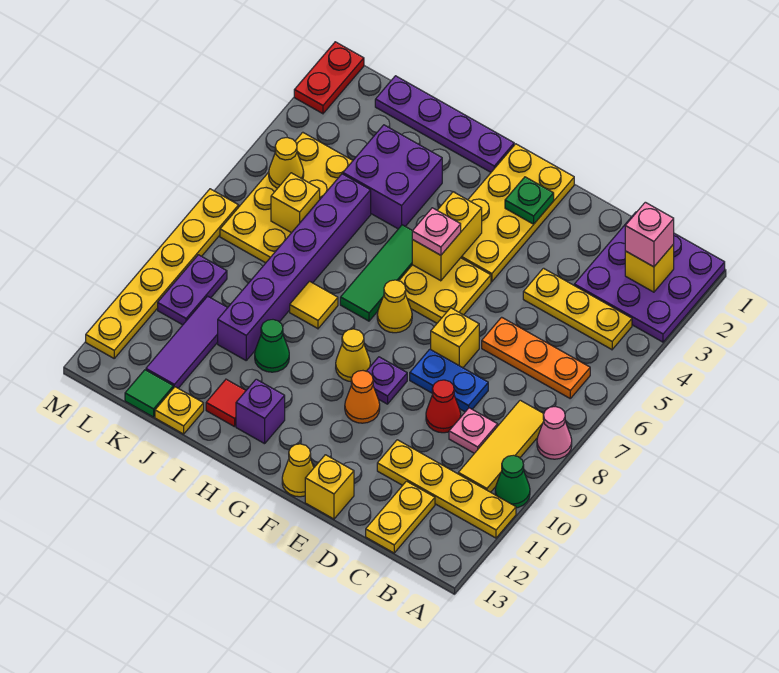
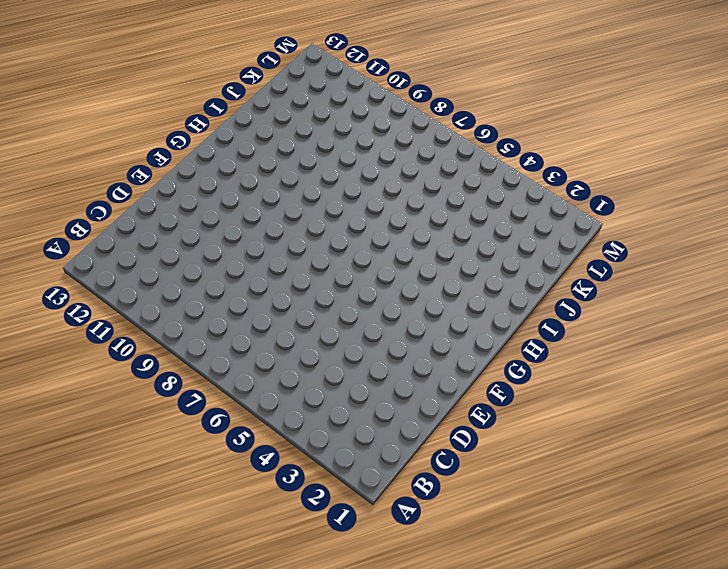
none -> purple plate A1:C3 level 1
none -> pink cone A8 level 1
none -> green cone A10 level 1
none -> yellow plate A11:D11 level 1

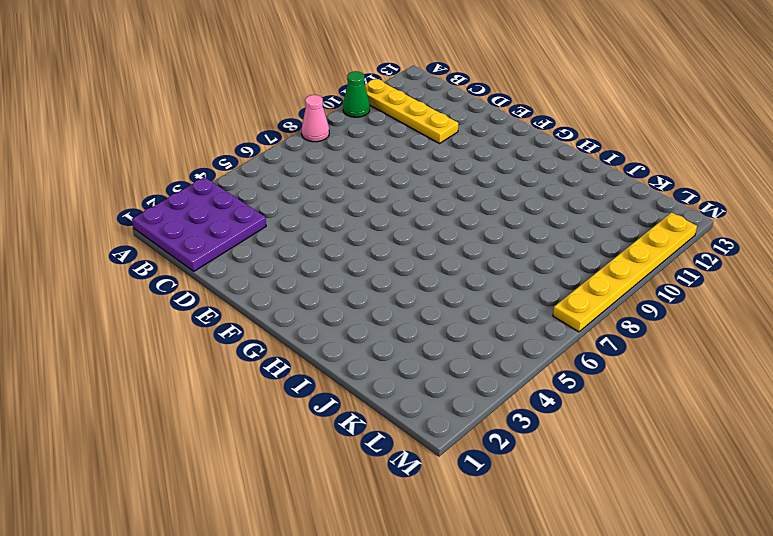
none -> yellow plate B4:D4 level 1
none -> orange plate B6:D6 level 1
none -> yellow tile B8:B10 level 1
none -> pink plate C9 level 1

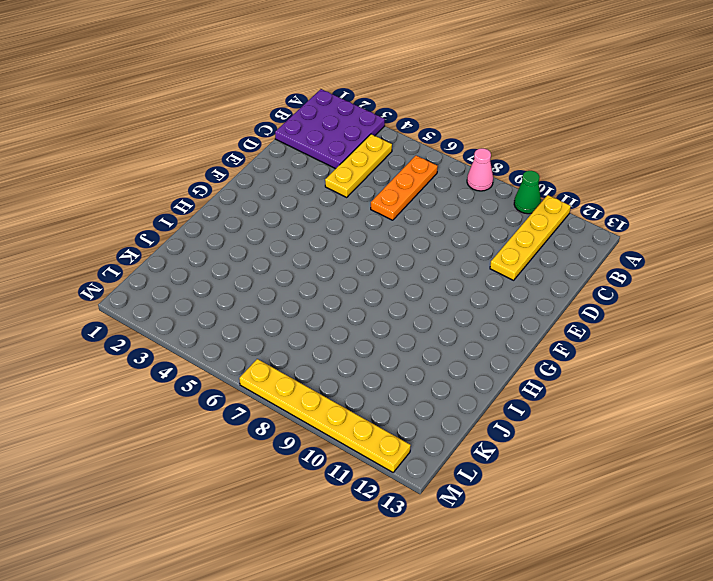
none -> yellow tile B8:B10 level 1
none -> pink plate C9 level 1
none -> yellow plate C12:C13 level 1
none -> blue plate D8:E8 level 1

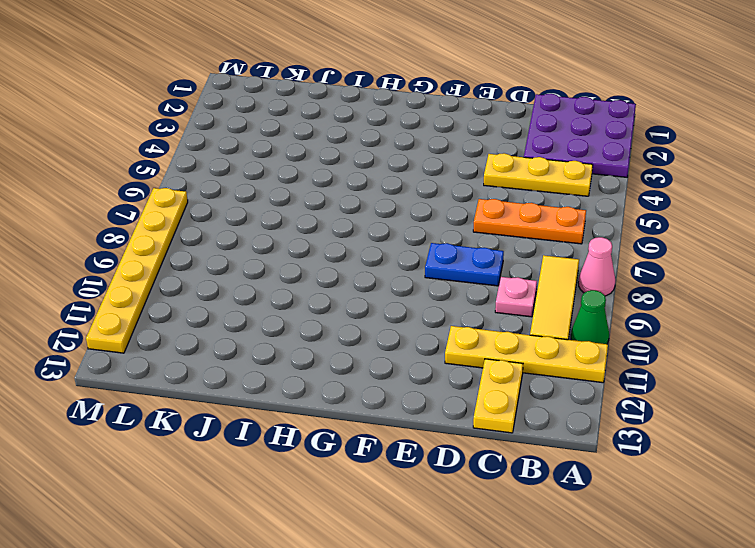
none -> red cone D9 level 1
none -> yellow brick E7 level 1
none -> yellow brick E13 level 1
none -> yellow plate F1:G4 level 1

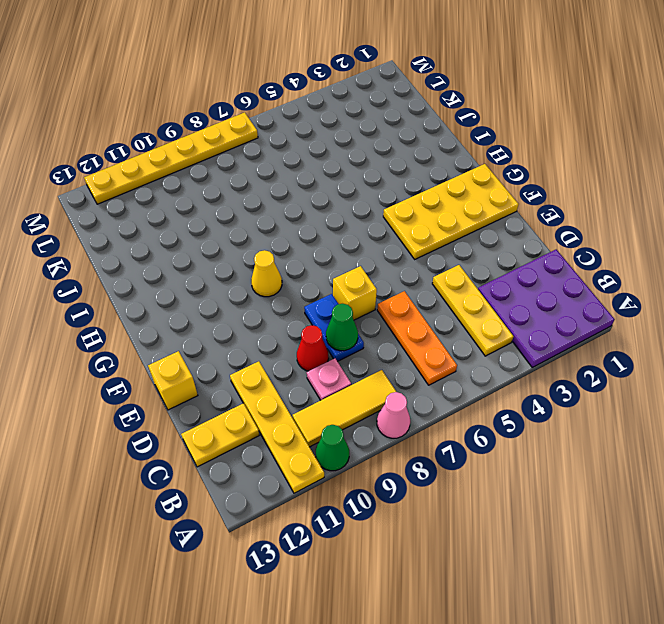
green cone D8 level 2 -> green cone I10 level 1
none -> yellow plate F5:G6 level 1
none -> purple plate F9 level 1
none -> orange cone F10 level 1
none -> yellow cone F13 level 1

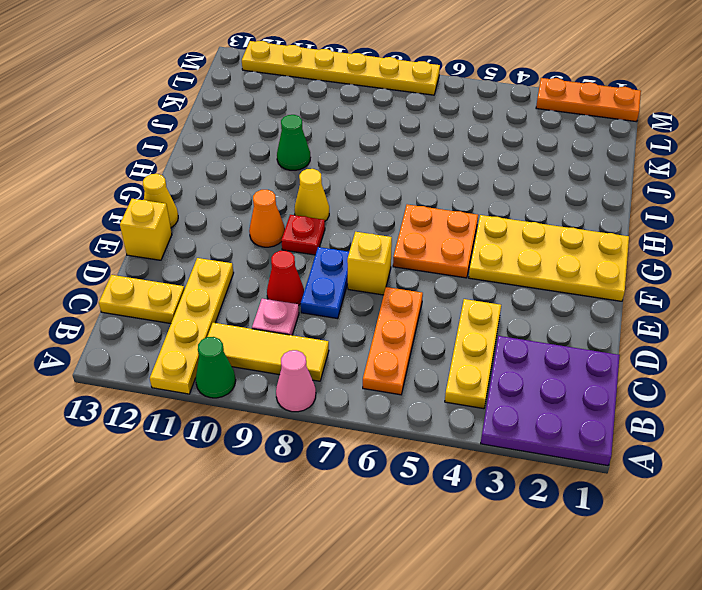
orange plate F5:G6 level 1 -> yellow plate F5:G6 level 1
red plate F9 level 1 -> purple plate F9 level 1
orange plate M1:M3 level 1 -> red plate M1:M2 level 1
none -> yellow cone G7 level 1
none -> purple plate H1:K1 level 1
none -> green tile H5:H7 level 1
none -> purple brick H12 level 1

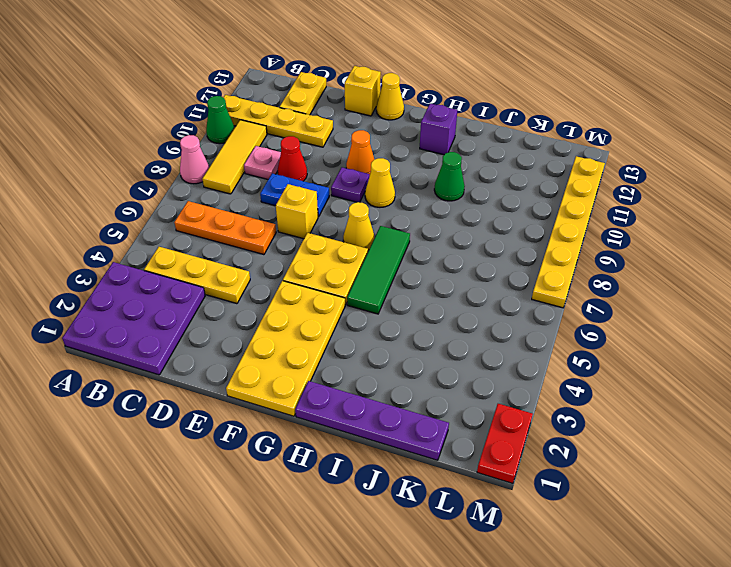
none -> purple brick I3:J4 level 1
none -> yellow tile I8 level 1
none -> red tile I12 level 1
none -> purple brick J5:J10 level 1

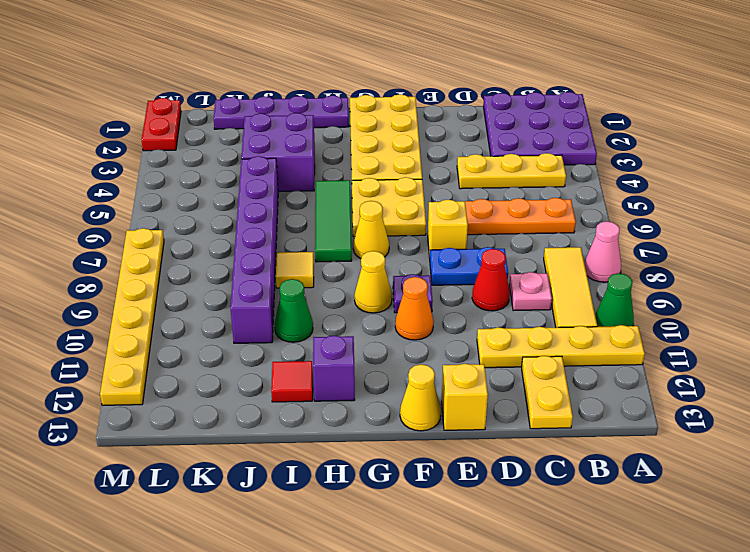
none -> yellow plate J13 level 1
none -> yellow plate K4:L7 level 1
none -> purple tile K10:K12 level 1
none -> green tile K13 level 1

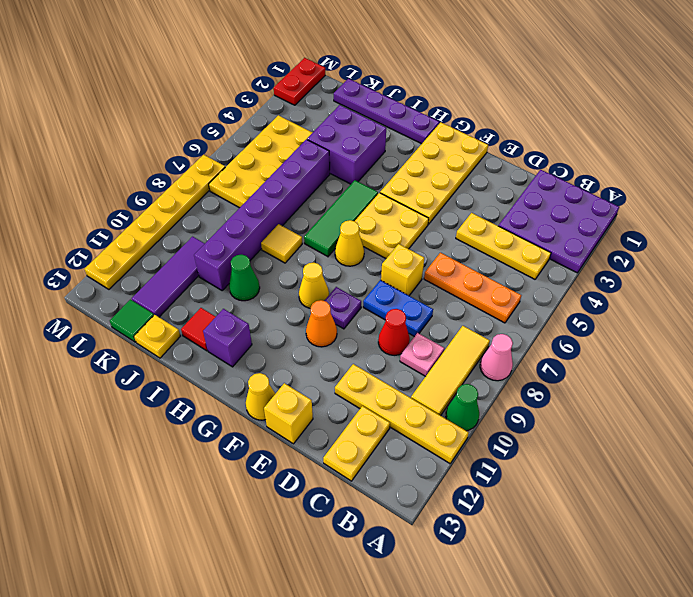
none -> purple plate L9:L10 level 1
none -> yellow brick B2 level 2
none -> green plate F2 level 2
none -> yellow brick G4:G5 level 2

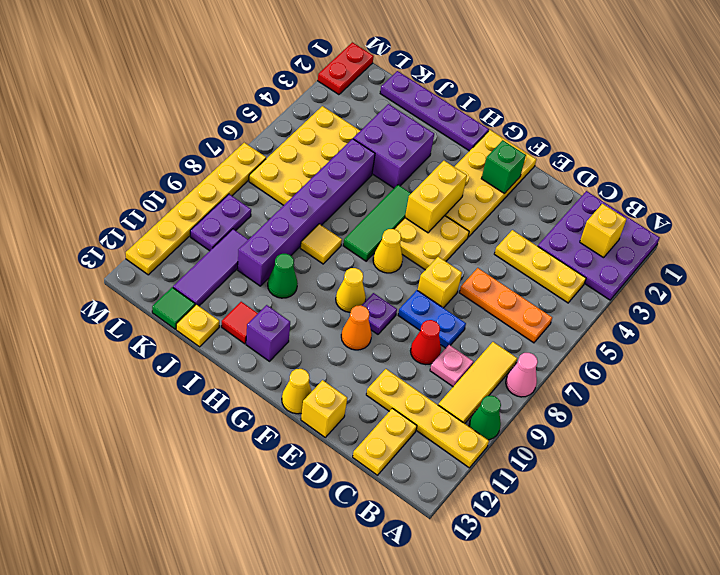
green brick F2 level 2 -> green plate F2 level 2
none -> yellow brick K6 level 2
none -> yellow cone L5 level 2
none -> pink brick B2 level 3
none -> pink plate G5 level 3

